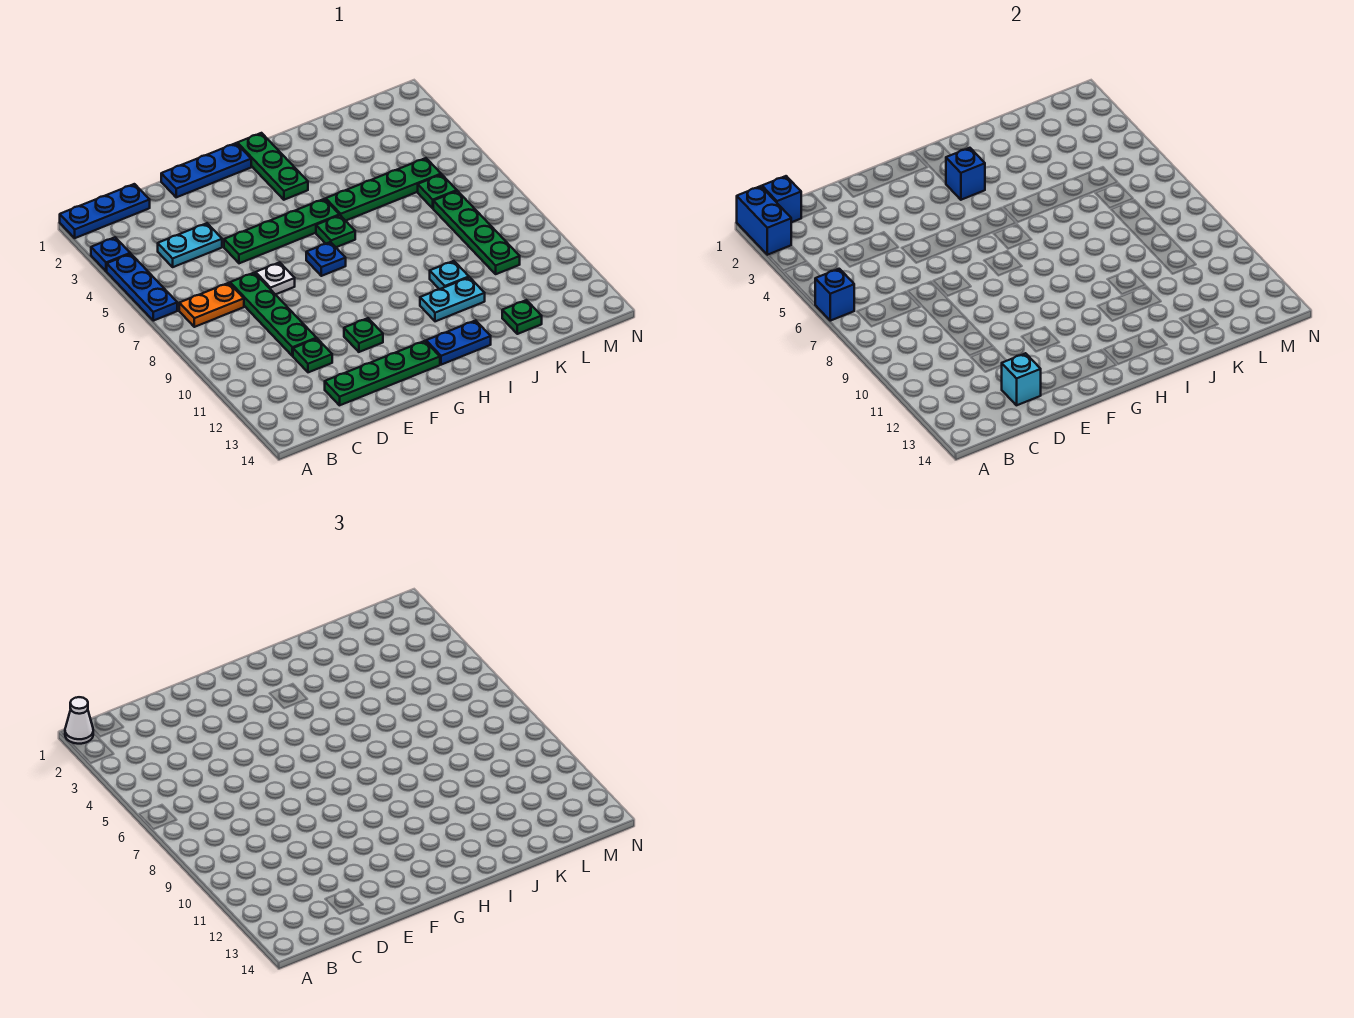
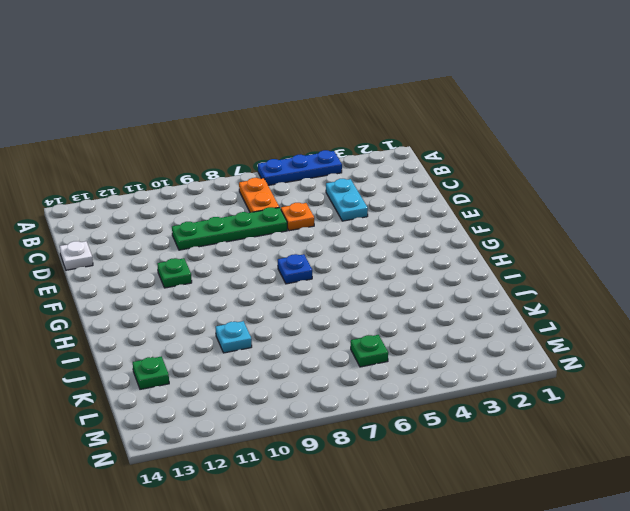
orange plate D6 level 1 -> none
white plate D14 level 1 -> white plate E7 level 1
none -> blue plate A1:C1 level 1
none -> blue plate A3 level 1
none -> green plate D11 level 1

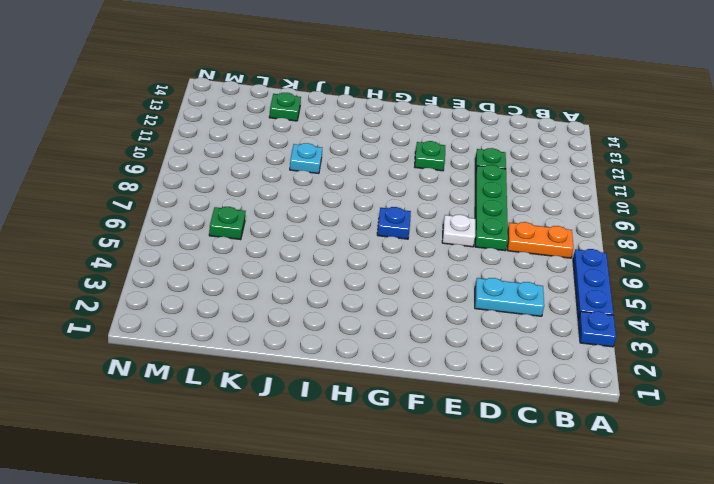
none -> blue plate A1:C1 level 1
none -> green plate D13:G13 level 1
none -> blue plate E1:G1 level 1

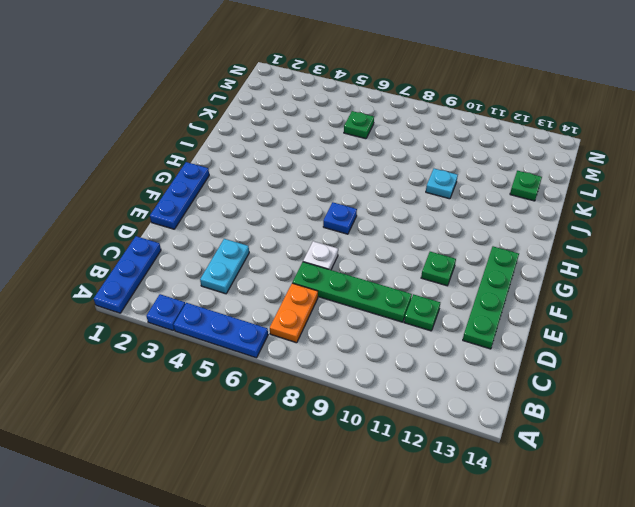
none -> green plate E5:H5 level 1
none -> green plate H1:H3 level 1
none -> green plate H6 level 1

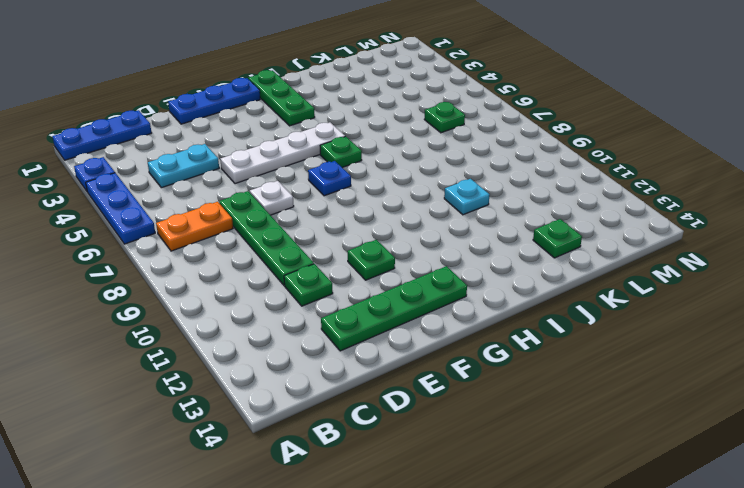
white plate E5:H5 level 1 -> green plate E5:H5 level 1
none -> blue plate H13:I13 level 1
none -> green plate I5:L5 level 1
none -> cyan plate I11:J11 level 1

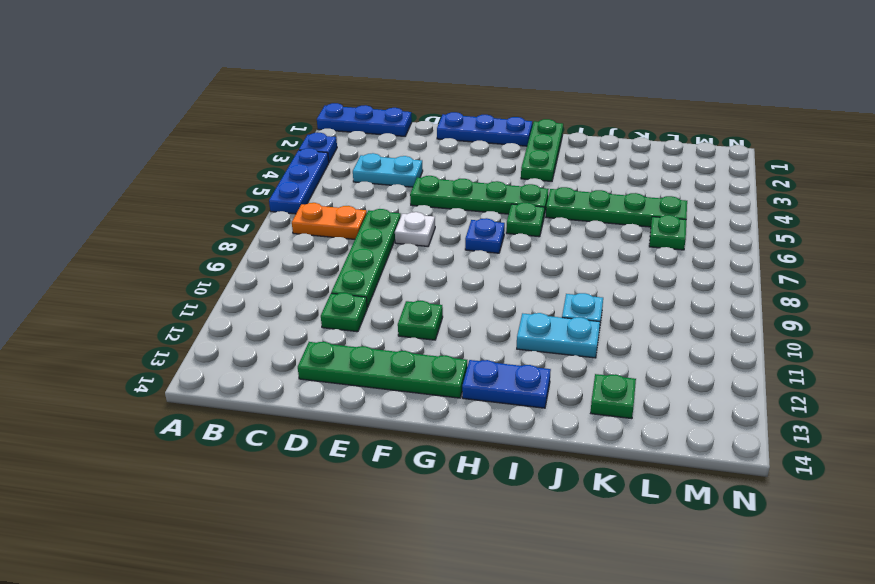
none -> green plate L7:L10 level 1
none -> blue brick A1:A2 level 2
none -> blue brick A6 level 2

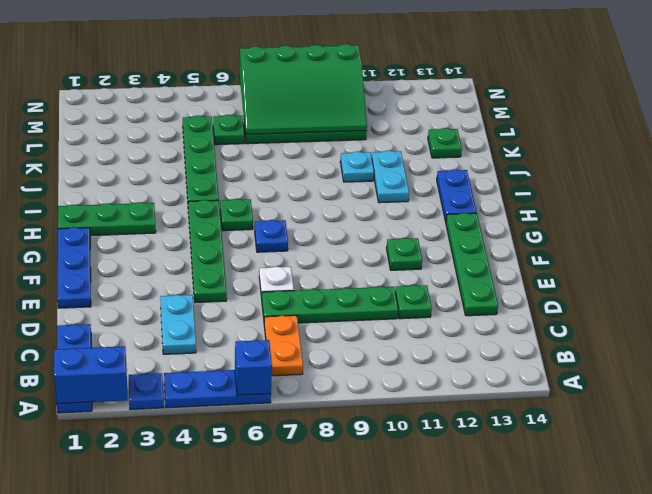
green slope L7:N10 level 2 top N -> none
none -> blue brick B1 level 2
none -> cyan brick D13 level 2
none -> blue brick H3 level 2

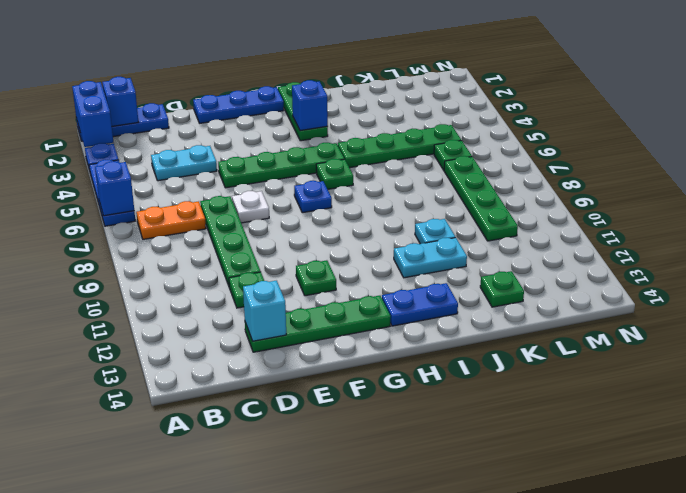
none -> white cone A1 level 3

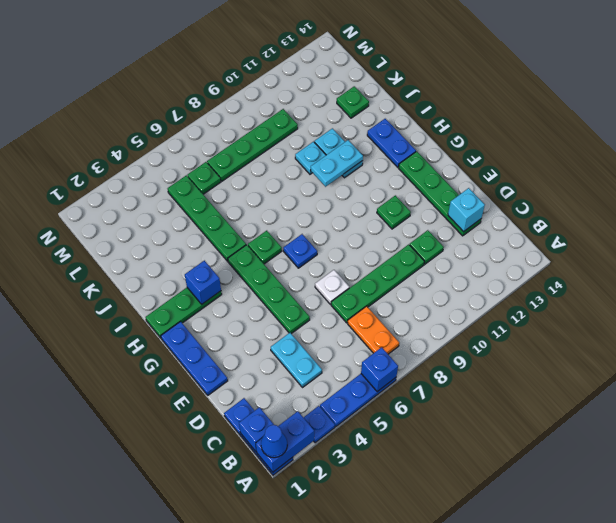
blue cone A1 level 3 -> white cone A1 level 3
cyan plate I10:I11 level 2 -> none

